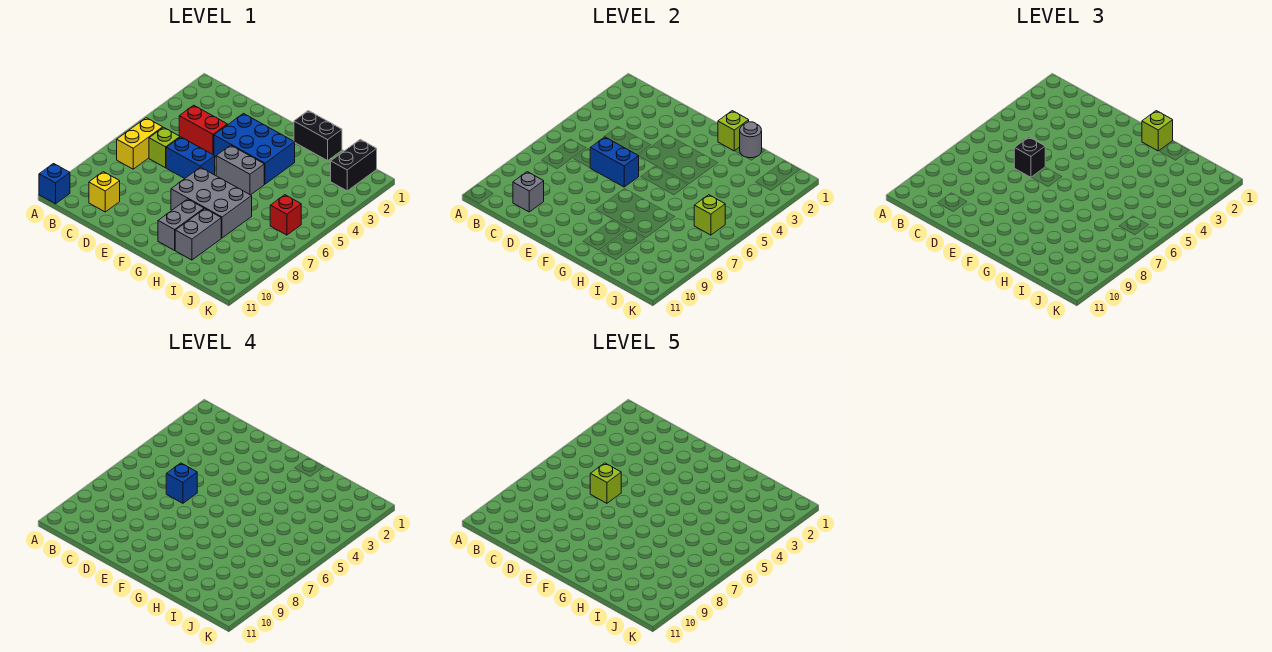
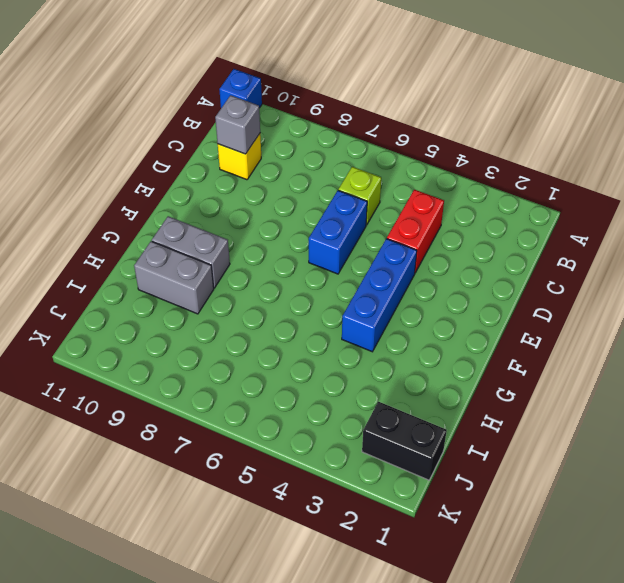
blue brick E4:G4 level 1 -> blue brick E3:G4 level 1
none -> yellow brick B6:B7 level 1
none -> grey brick F5:G5 level 1
none -> grey brick F7:H8 level 1

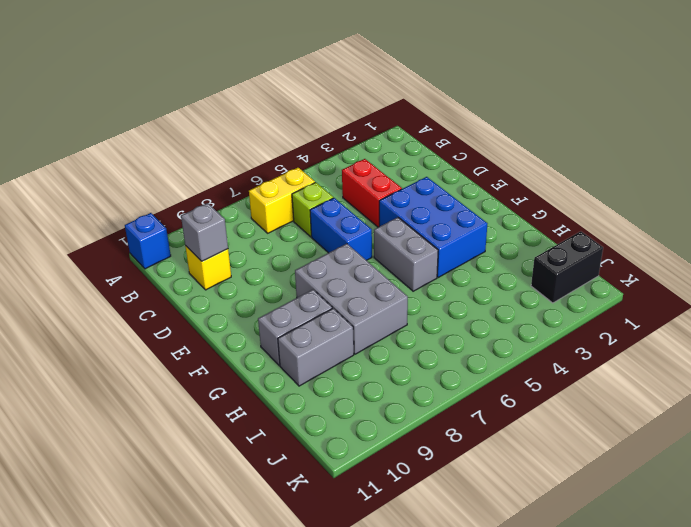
none -> black brick G1:H1 level 1
none -> red brick J6 level 1
none -> blue brick D6:E6 level 2

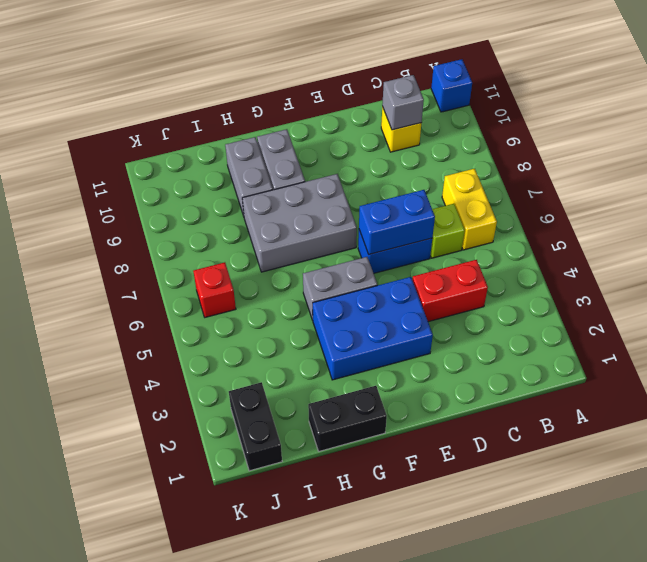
none -> lime brick G1 level 2
none -> grey round brick H1 level 2
none -> lime brick J6 level 2

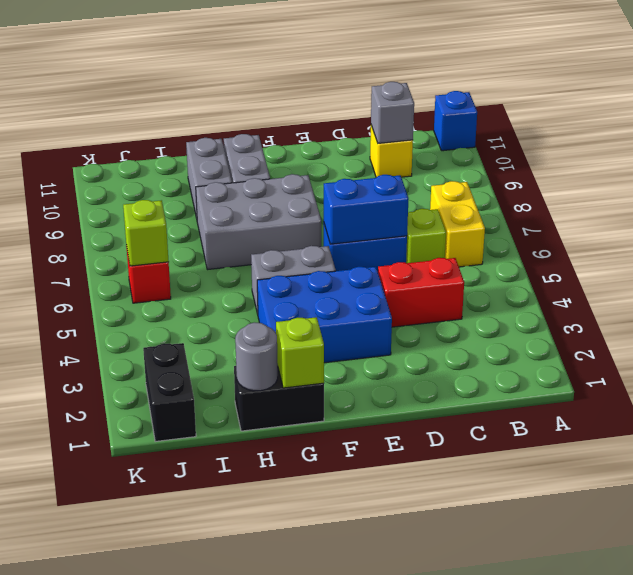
none -> black brick D6 level 3
none -> lime brick G1 level 3
none -> blue brick D6 level 4

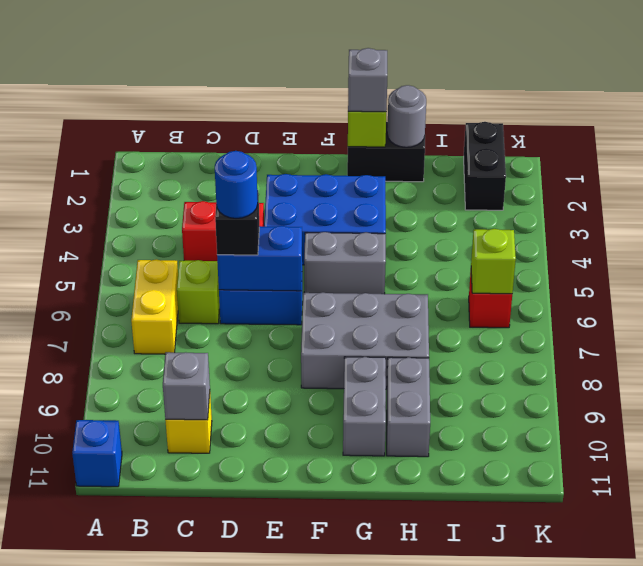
blue round brick D6 level 4 -> blue brick D6 level 4
grey brick G1 level 3 -> lime brick G1 level 3
none -> lime brick D6 level 5

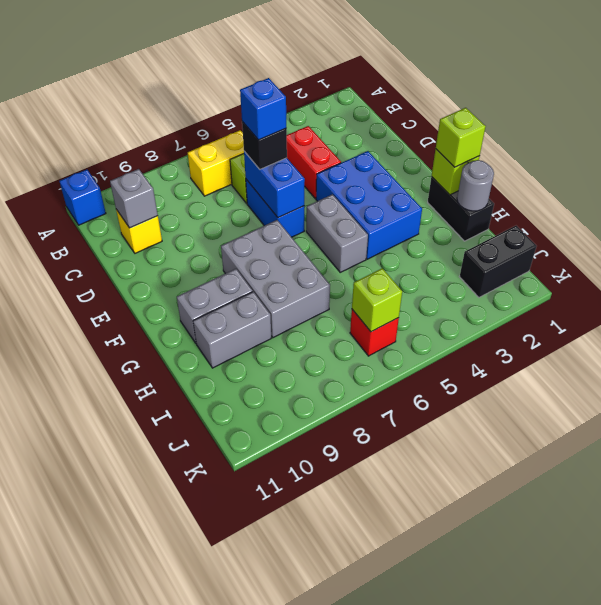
none -> lime brick D6 level 5

